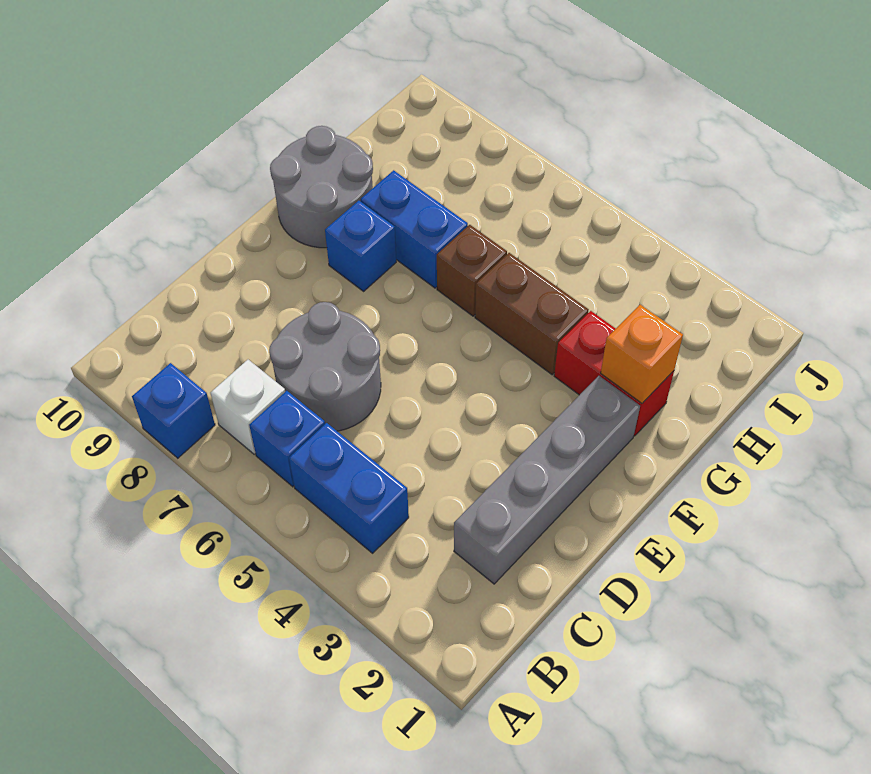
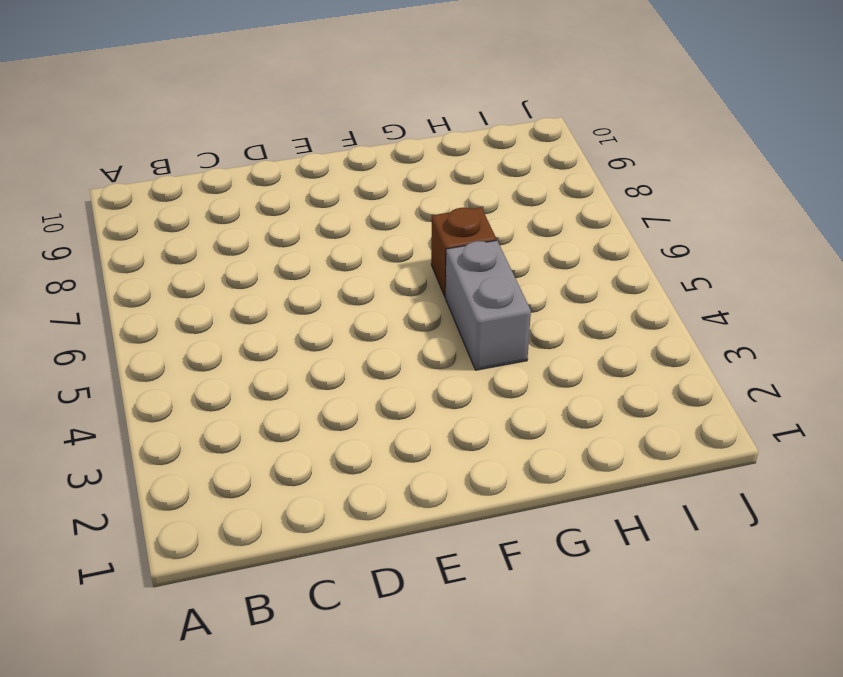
grey brick G4:G5 level 1 -> brown brick G4:G5 level 1
none -> blue brick A8 level 1
none -> blue brick B4:B5 level 1
none -> blue brick B6 level 1

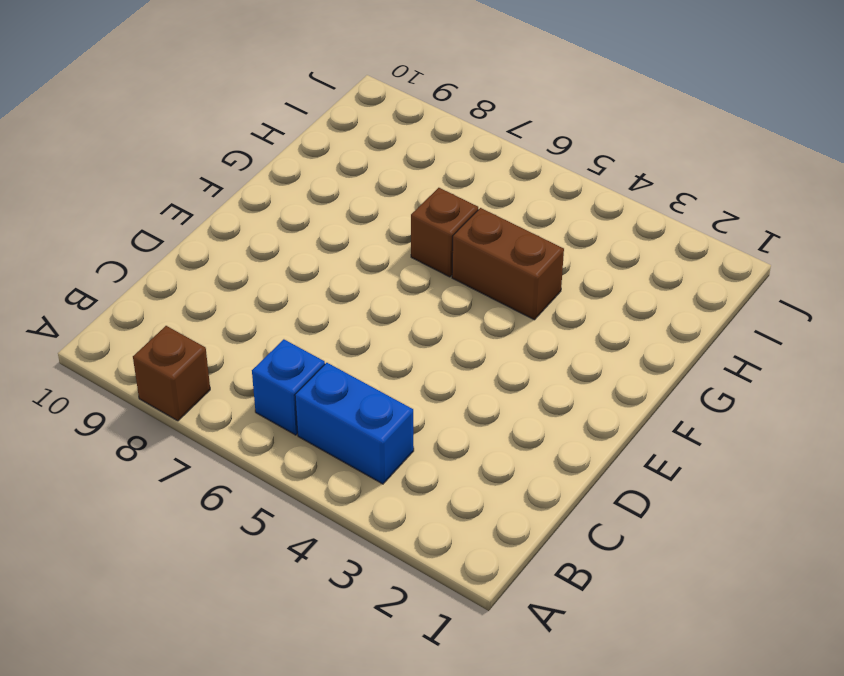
brown brick A8 level 1 -> blue brick A8 level 1
none -> white brick B7 level 1
none -> grey brick C2:F2 level 1
none -> grey round brick C6:D7 level 1

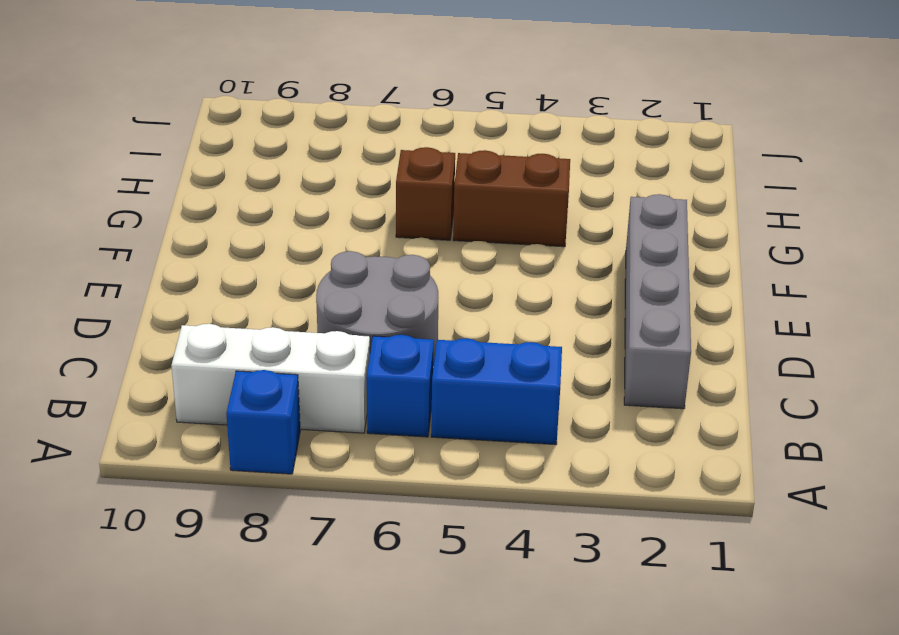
white brick B7:B9 level 1 -> white brick B7 level 1
none -> blue brick F8 level 1
none -> grey round brick F9:G10 level 1
none -> red brick G2:G3 level 1

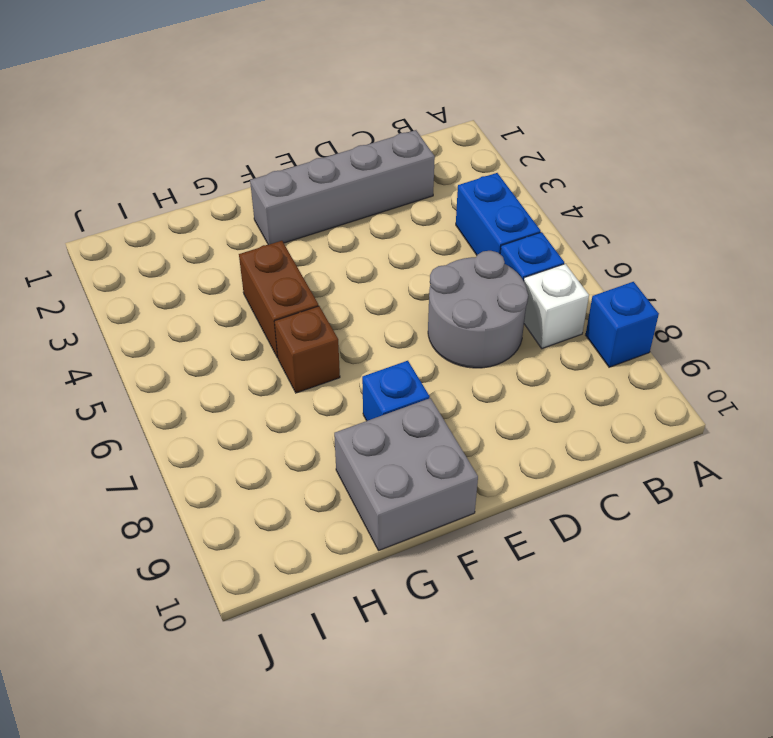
grey brick F9:G10 level 1 -> grey round brick F9:G10 level 1
none -> red brick G2:G3 level 1
none -> blue brick G7:G8 level 1
none -> orange brick G2 level 2

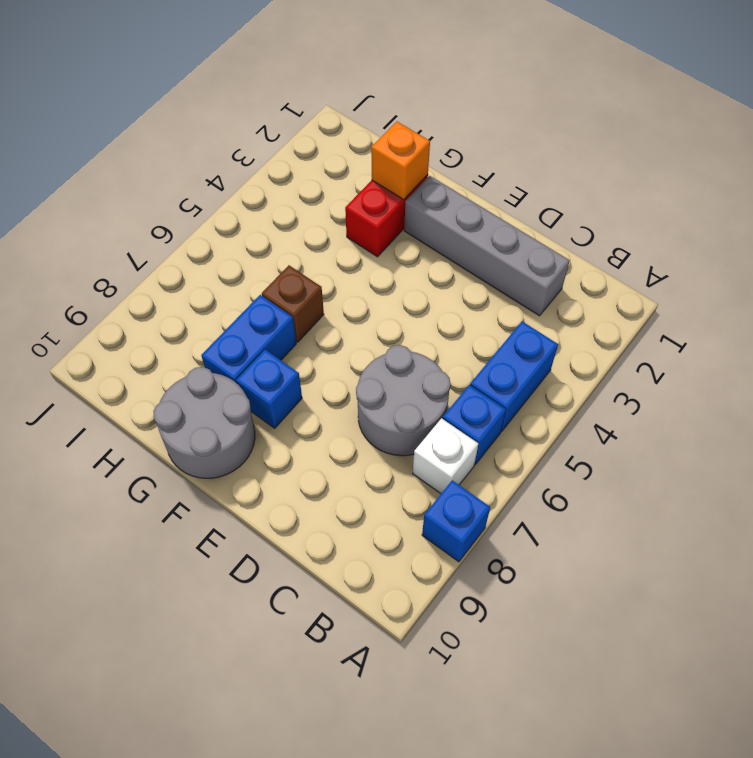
none -> brown brick G4:G5 level 1

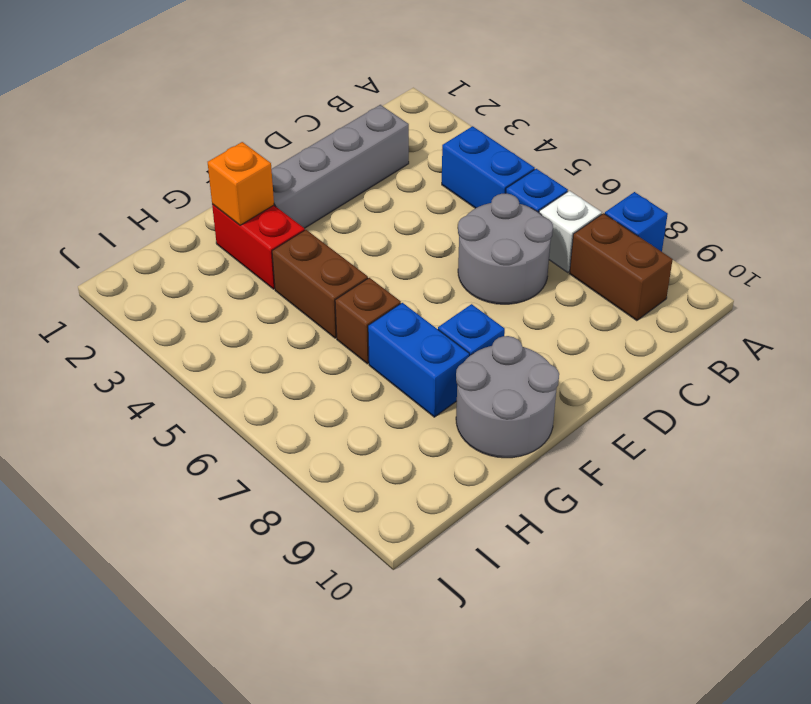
brown brick B8:B9 level 1 -> none

